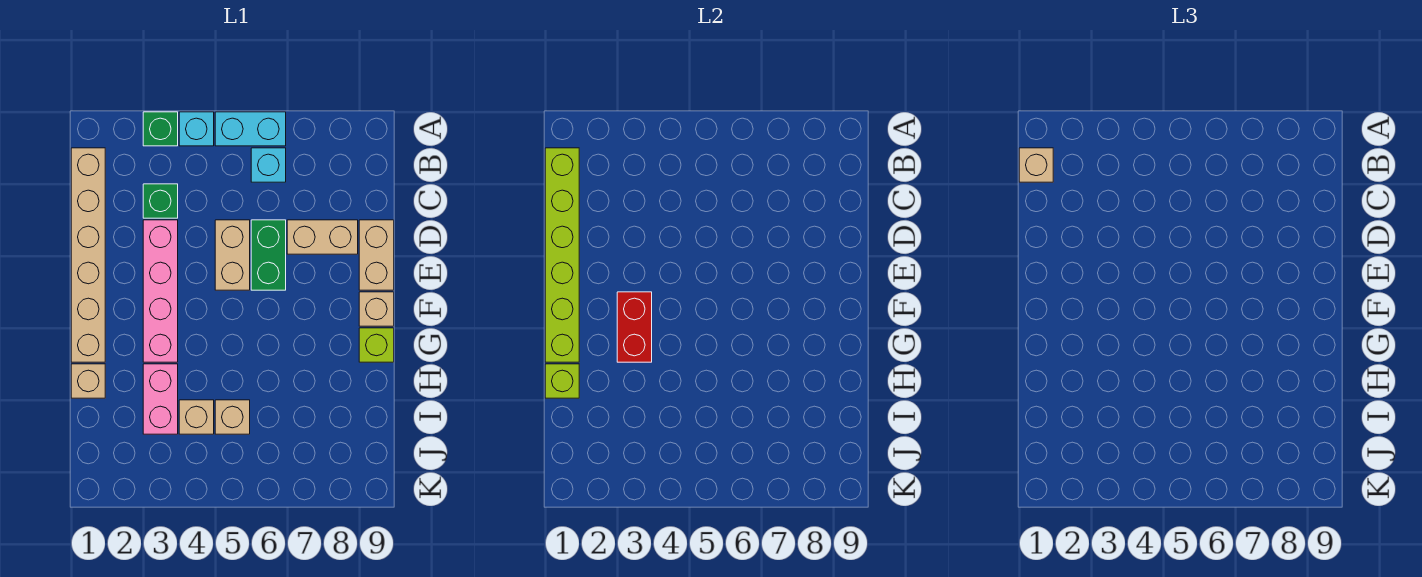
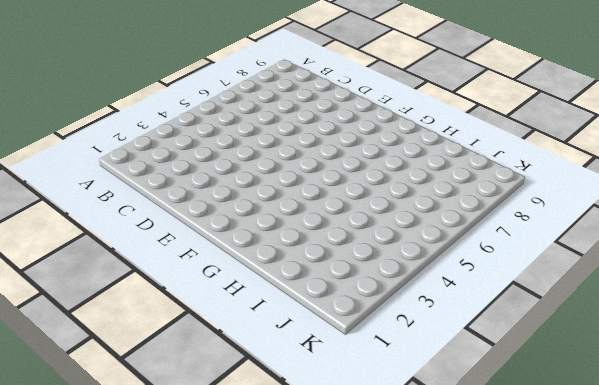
none -> green brick A3 level 1
none -> cyan brick A4 level 1
none -> cyan brick A5:A6 level 1

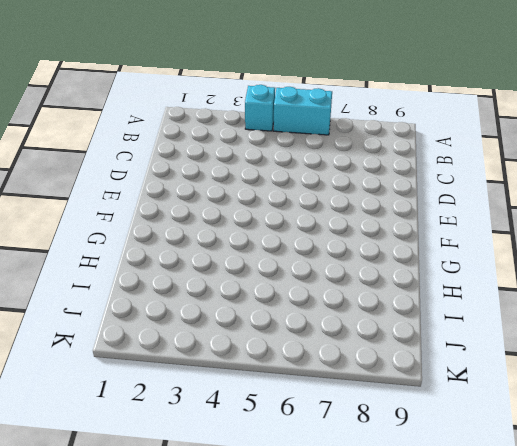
none -> green brick A3 level 1
none -> tan brick B1:G1 level 1
none -> cyan brick B6 level 1

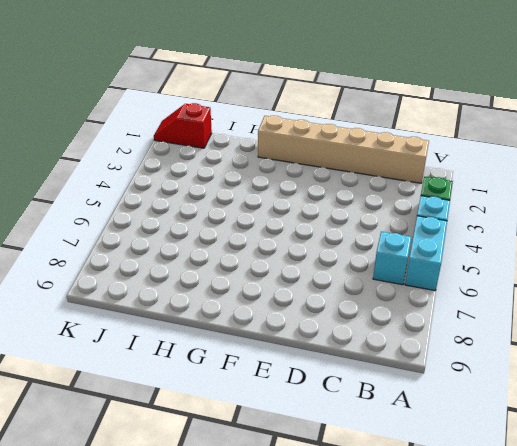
red slope J1:K1 level 1 top J -> none
none -> green brick C3 level 1
none -> pink brick D3:G3 level 1
none -> tan brick D5:E5 level 1

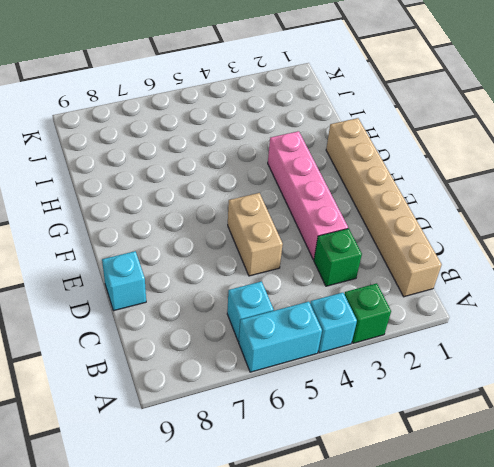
cyan brick D9 level 1 -> tan brick D9:E9 level 1
none -> green brick D6:E6 level 1
none -> tan brick D7:D8 level 1
none -> tan brick F9 level 1

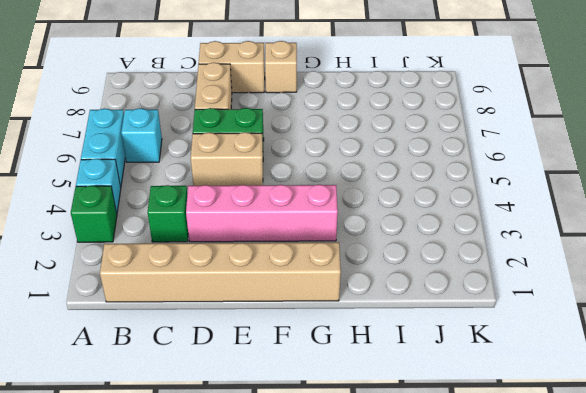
none -> lime brick G9 level 1
none -> tan brick H1 level 1
none -> pink brick H3:I3 level 1

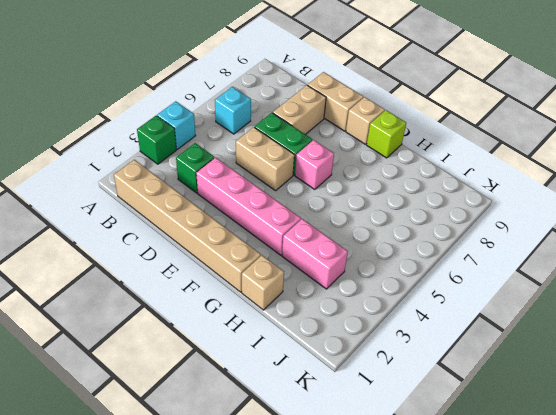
pink brick F6 level 1 -> none
none -> cyan brick A5:A6 level 1
none -> tan brick I4 level 1
none -> tan brick I5 level 1

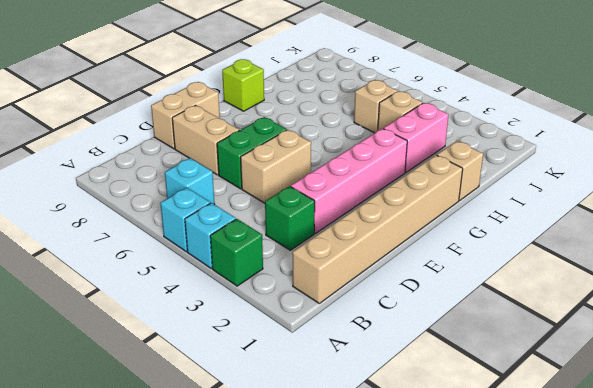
cyan brick A5 level 1 -> cyan brick A5:A6 level 1
none -> tan brick F9 level 1
none -> lime brick B1:G1 level 2
none -> red brick F3:G3 level 2

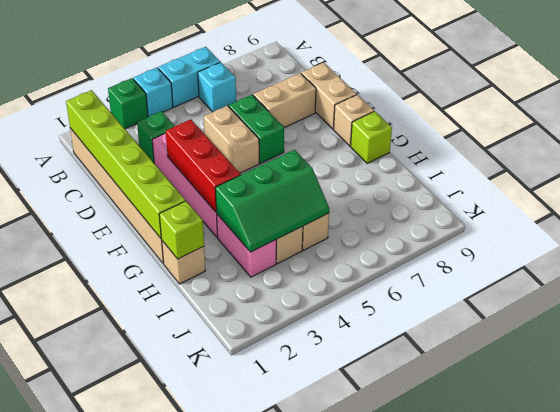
red brick E3:G3 level 2 -> red brick F3:G3 level 2
green slope H3:I5 level 2 top H -> none
none -> tan brick B1 level 3

